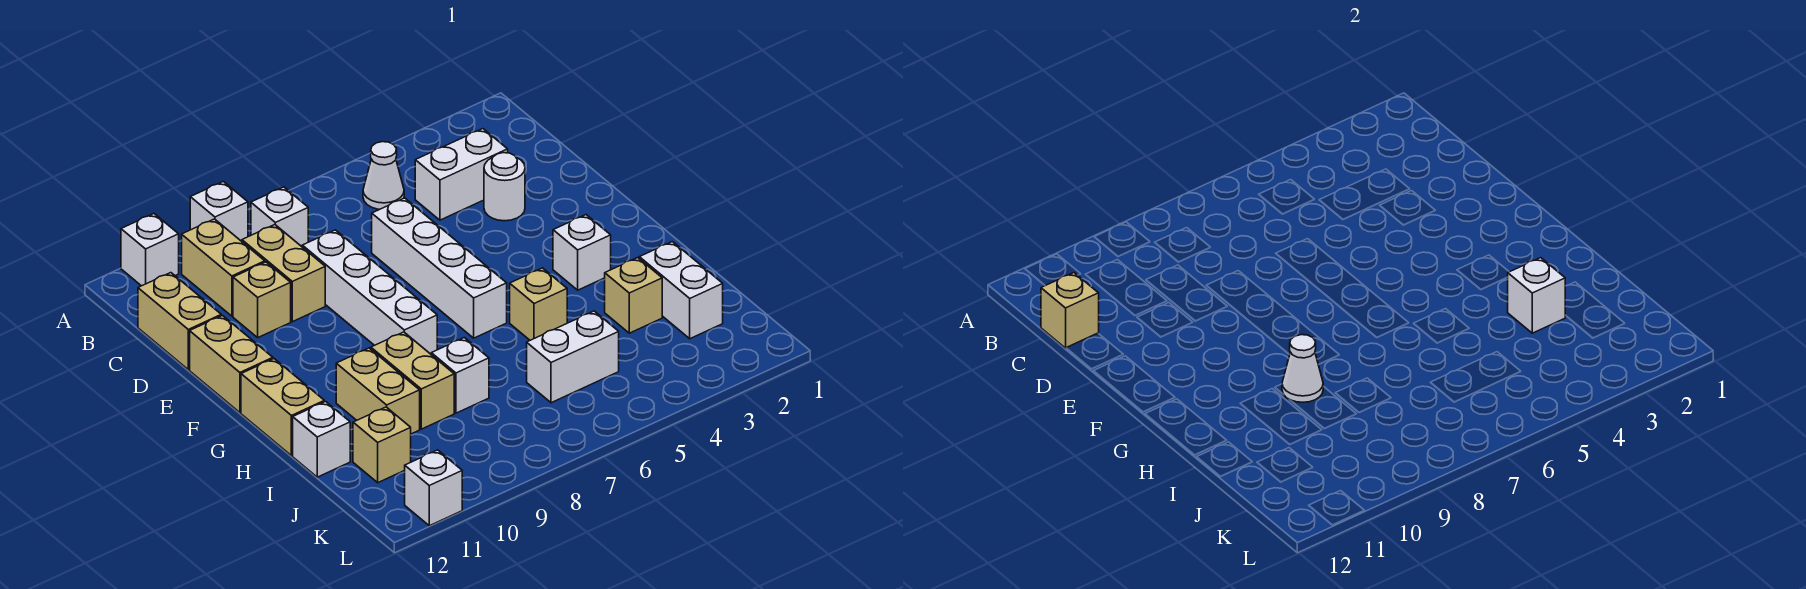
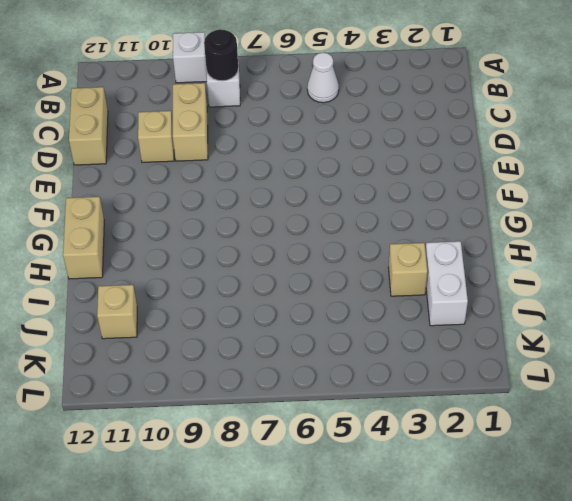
black round brick B8 level 2 -> none
none -> white brick A11 level 1
none -> tan brick B10:C10 level 1
none -> white brick C3:C4 level 1

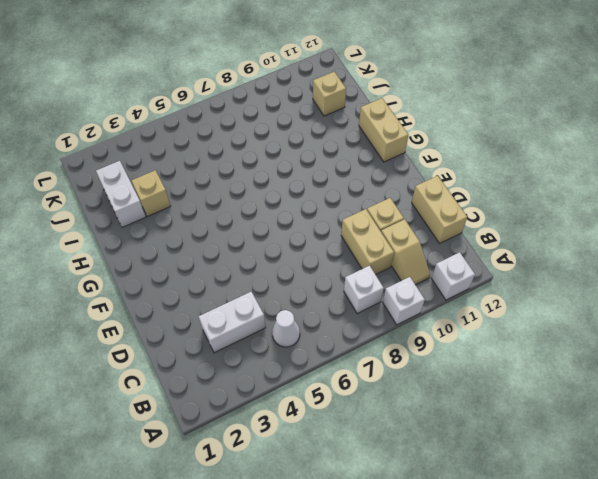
tan slope B10:C10 level 1 top C -> tan brick B10:C10 level 1
none -> white round brick D3 level 1
none -> white brick D6:G6 level 1
none -> white brick D8:G8 level 1

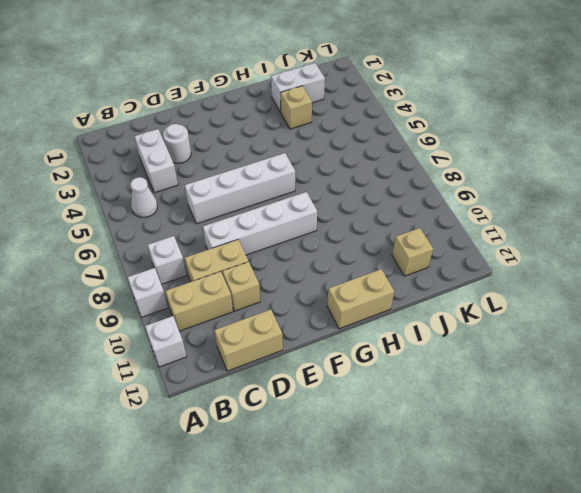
none -> tan brick E12:F12 level 1
none -> white brick G3 level 1
none -> tan brick H5 level 1

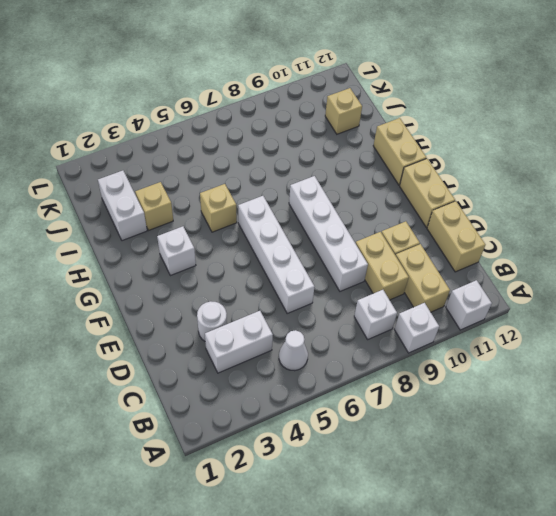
none -> tan brick H9:I9 level 1
none -> tan brick H10:I10 level 1
none -> white brick I8 level 1

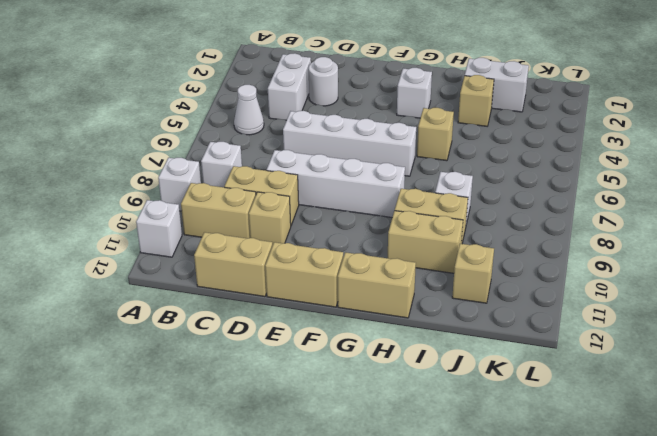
none -> white brick I12 level 1
none -> white brick J5:J6 level 1
none -> white brick L11 level 1

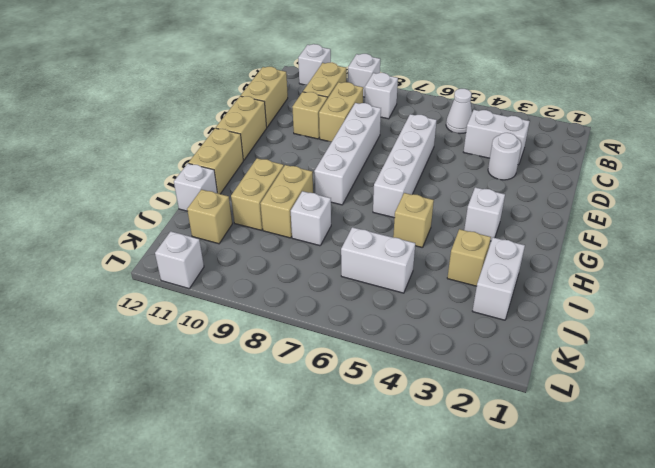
none -> tan brick C12 level 2
none -> white cone H9 level 2
none -> white brick I3 level 2

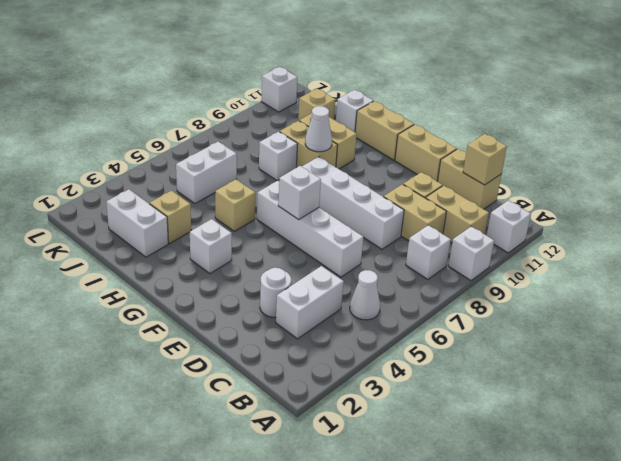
white brick F6 level 2 -> white brick I3 level 2

